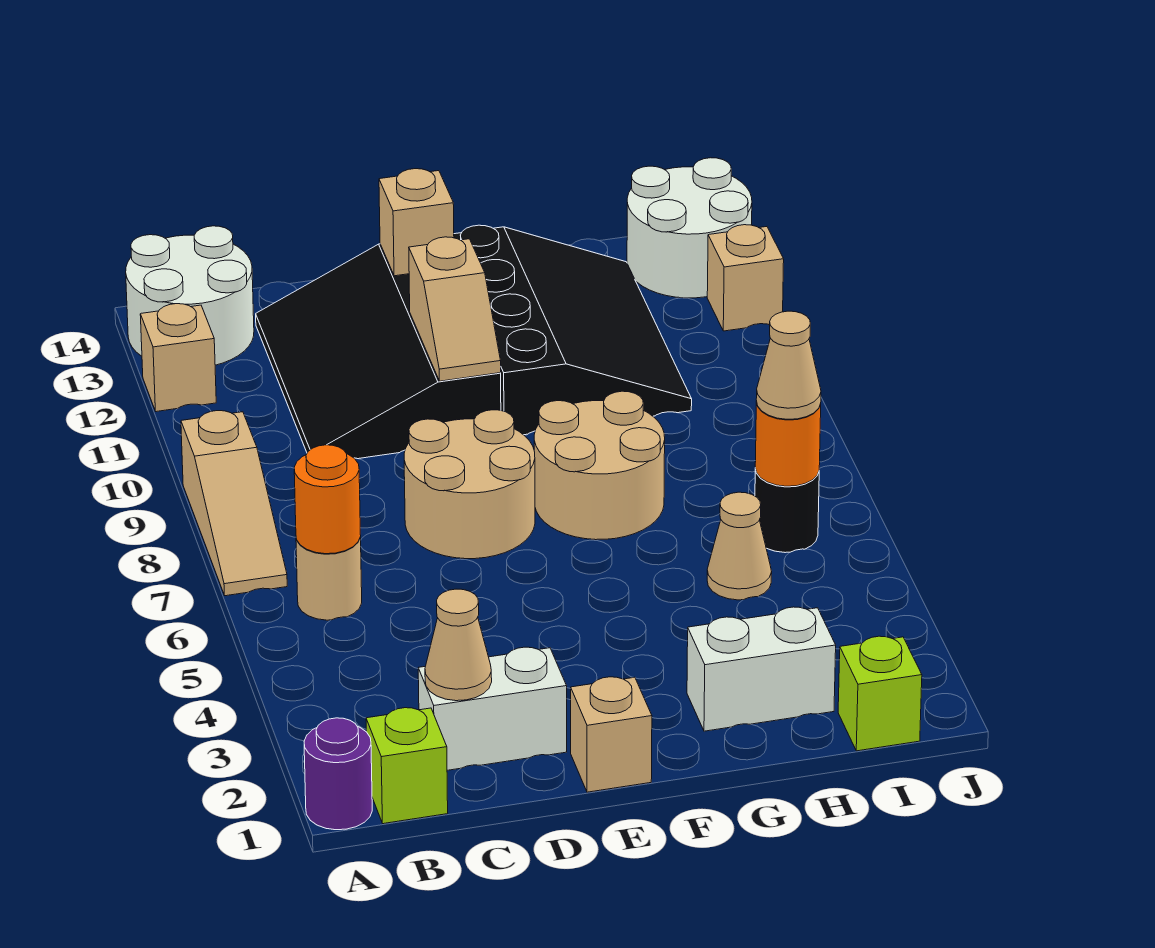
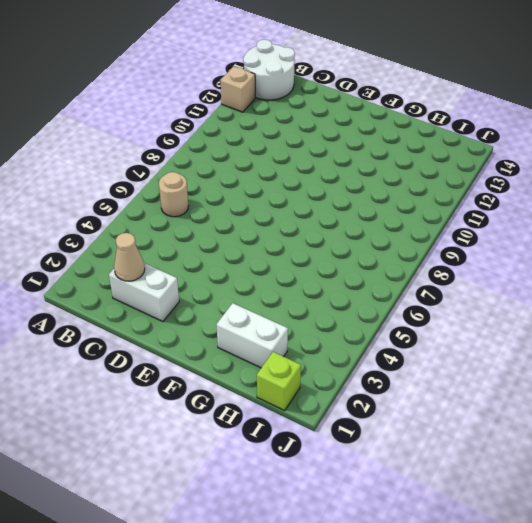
none -> purple round brick A1 level 1
none -> tan slope A7:A9 level 1 top 9
none -> lime brick B1 level 1

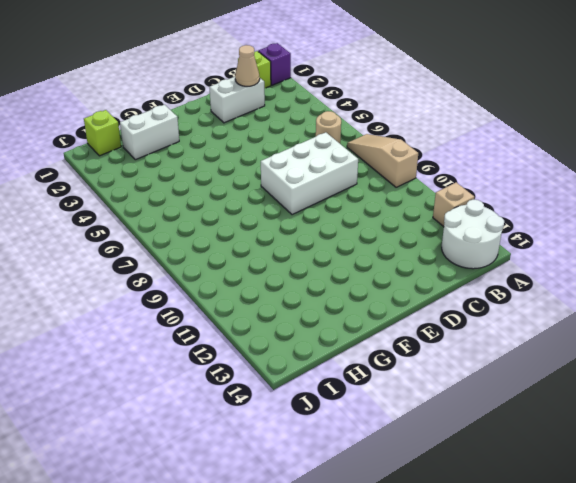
purple brick A1 level 1 -> purple round brick A1 level 1
white brick C7:E8 level 1 -> tan round brick D7:E8 level 1
none -> black slope C10:E13 level 1 top E
none -> tan brick E1 level 1
none -> tan round brick F7:G8 level 1

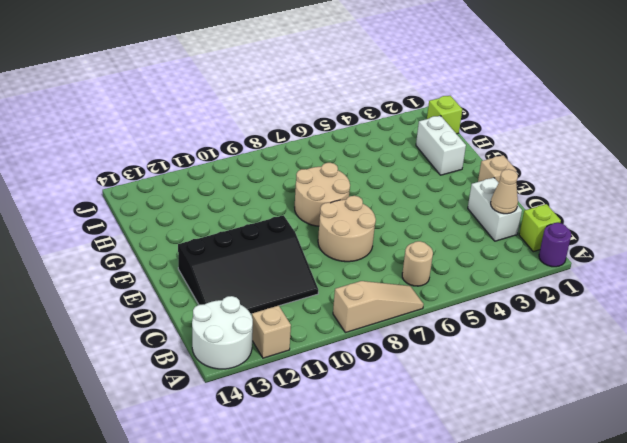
none -> black slope F10:H13 level 1 top F
none -> tan cone H5 level 1
none -> black round brick I6 level 1

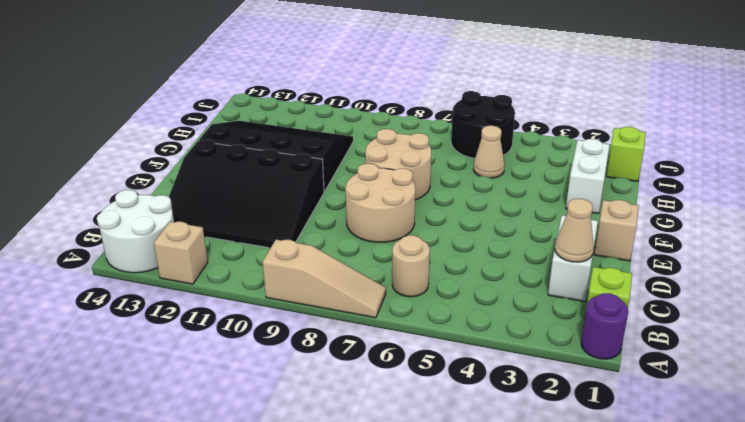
black round brick I5:J6 level 1 -> black round brick I6 level 1
none -> white round brick I13:J14 level 1
none -> tan brick J12 level 1
none -> orange round brick B6 level 2

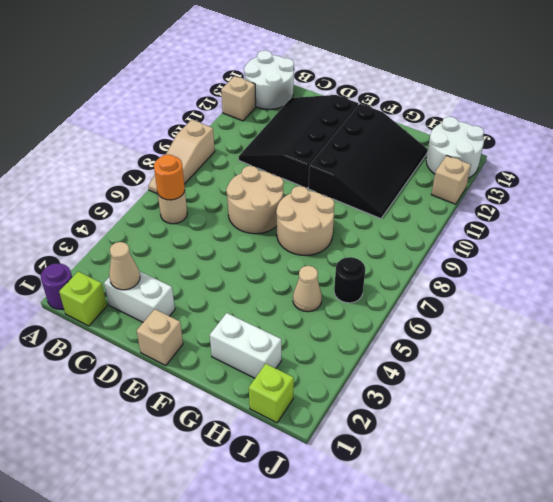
none -> tan slope E10:E11 level 2 top 11
none -> tan brick E13 level 2
none -> orange round brick I6 level 2

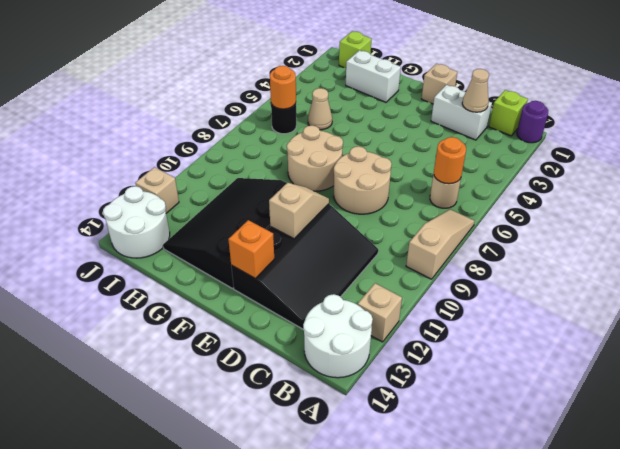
orange brick E13 level 2 -> tan brick E13 level 2
none -> tan cone I6 level 3

